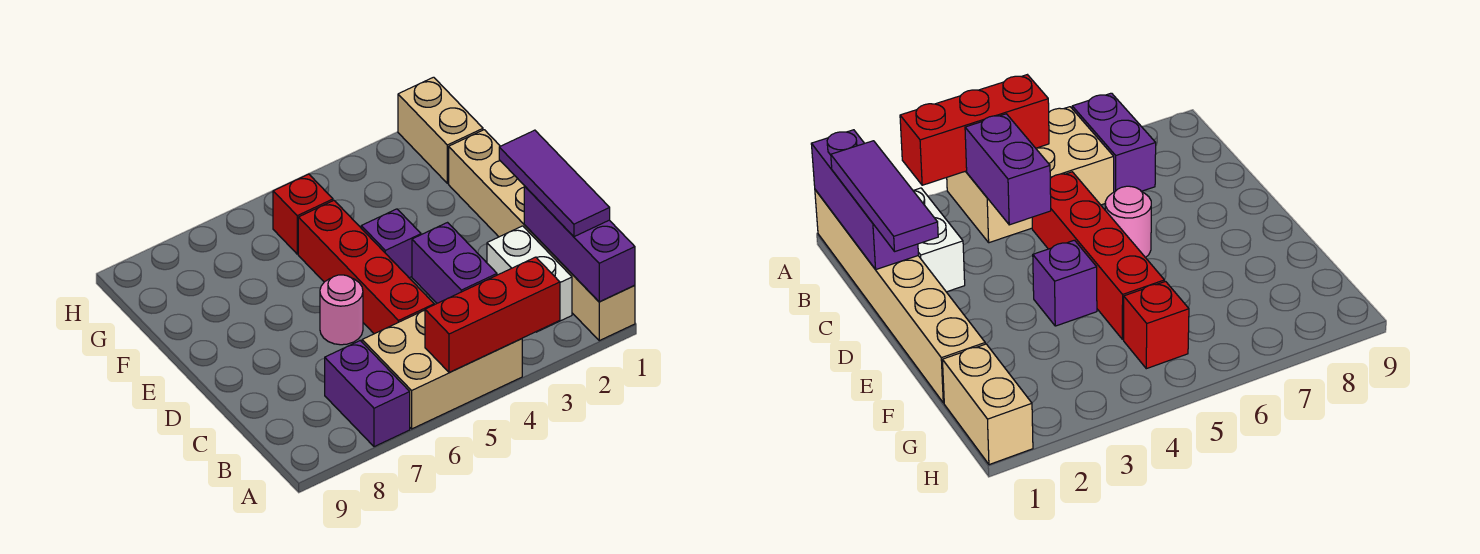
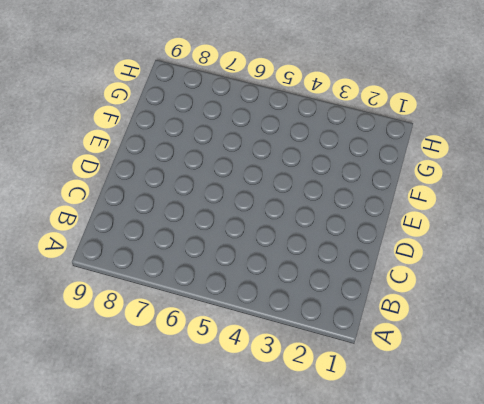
none -> tan brick A1:F1 level 1
none -> tan brick A4:B6 level 1
none -> purple brick A7:B7 level 1

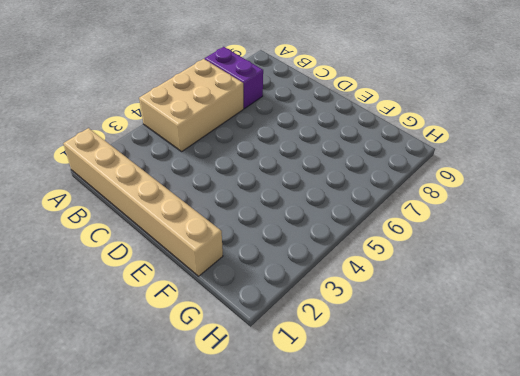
none -> white brick B2:C2 level 1
none -> red brick C5:F5 level 1
none -> pink round brick D6 level 1

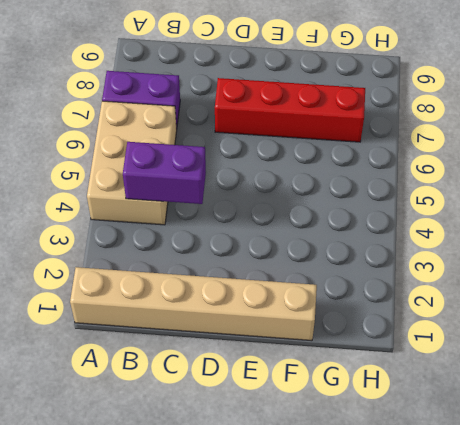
red brick D7:G7 level 1 -> red brick C5:F5 level 1
none -> white brick B2:C2 level 1
none -> pink round brick D6 level 1
none -> purple brick E4 level 1

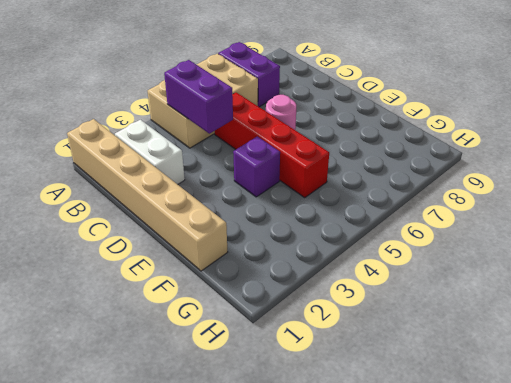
none -> tan brick G1:H1 level 1
none -> red brick G5 level 1
none -> purple brick A1:C1 level 2

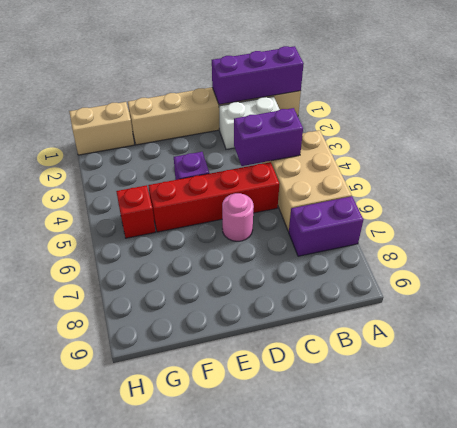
none -> red brick A3:A5 level 2
none -> purple tile B1:D1 level 3

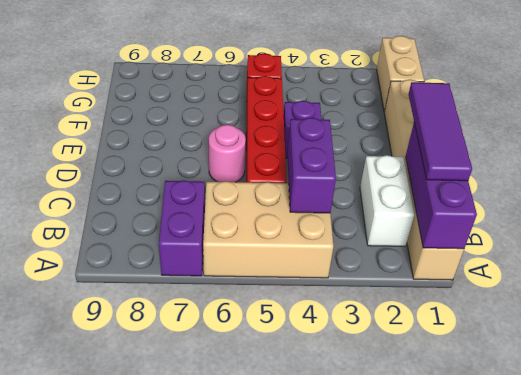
none -> red brick A3:A5 level 2

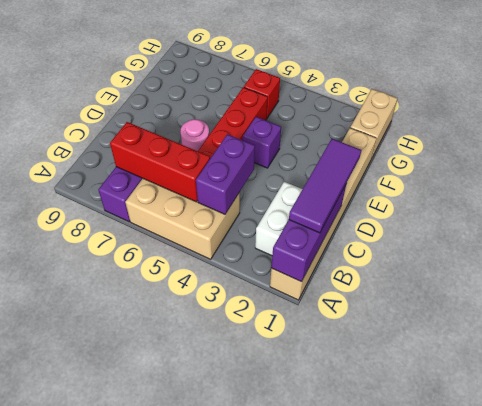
red brick B5:B7 level 2 -> red brick A3:A5 level 2

